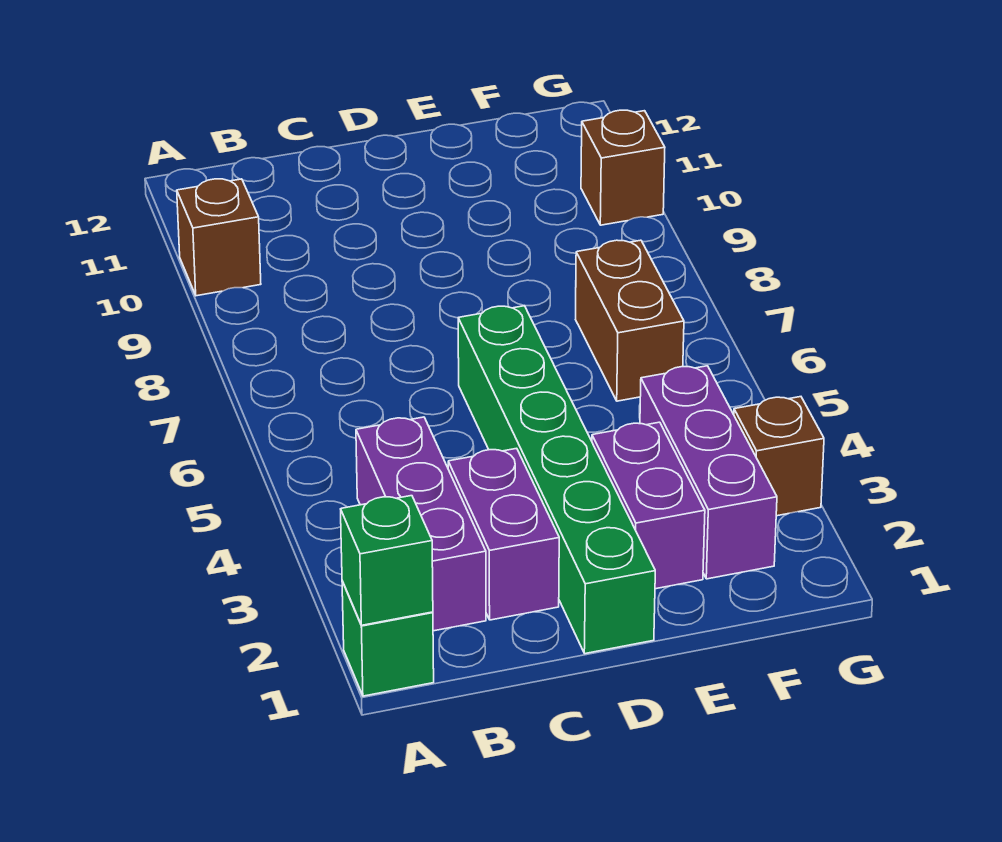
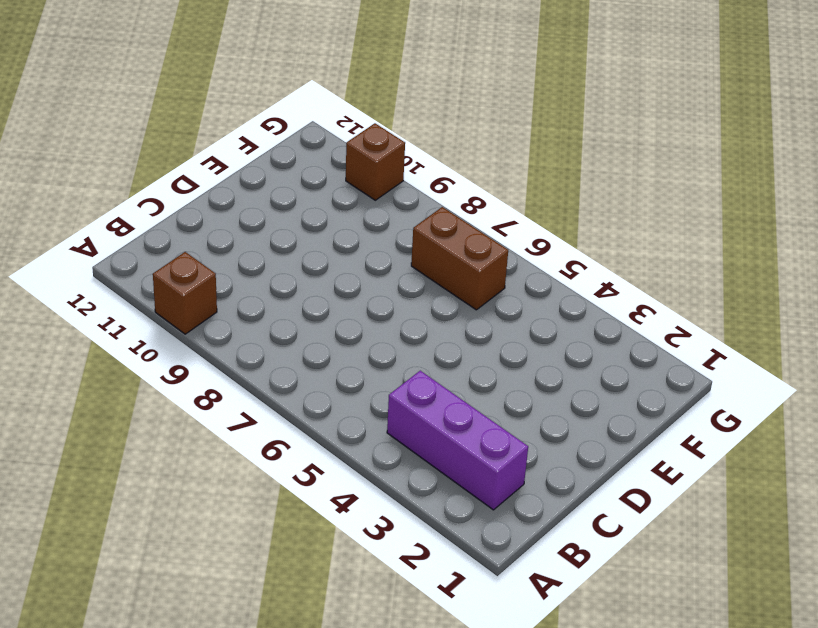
none -> green brick A1 level 1
none -> purple brick C2:C3 level 1

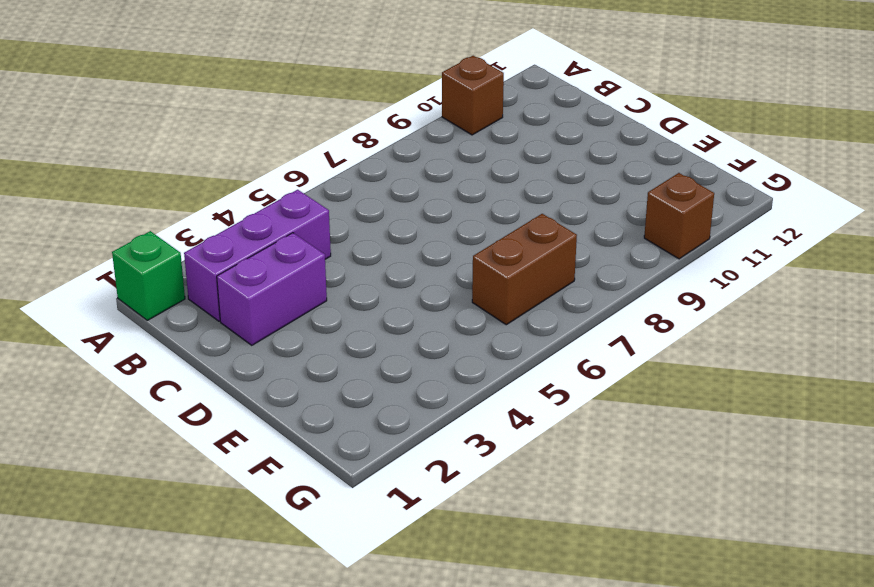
none -> green brick D1:D6 level 1
none -> purple brick E2:E3 level 1

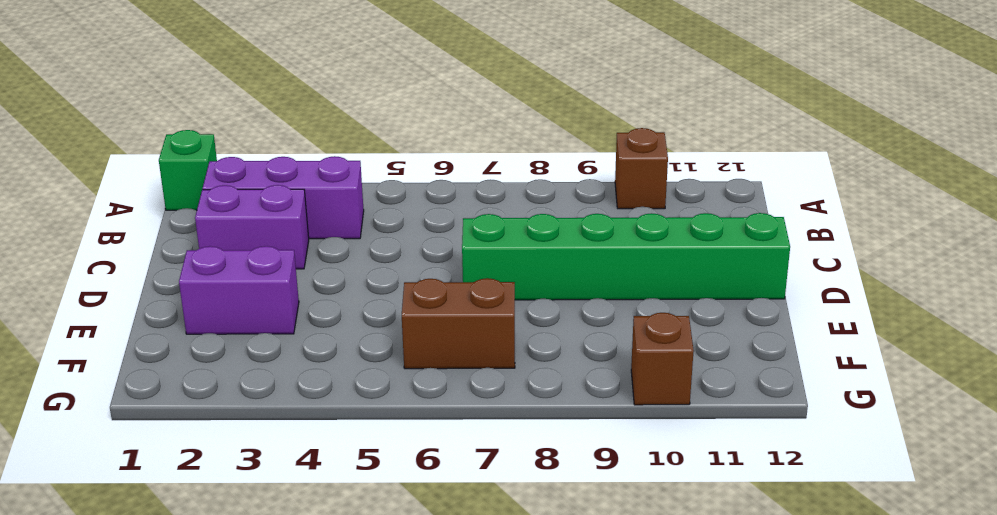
green brick D7:D12 level 1 -> green brick D1:D6 level 1
none -> purple brick F2:F4 level 1
none -> brown brick G3 level 1

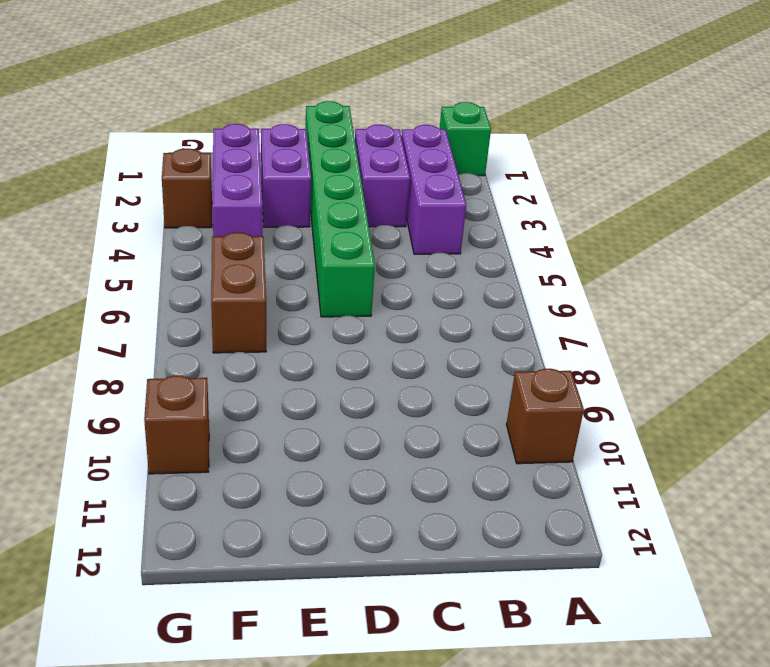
none -> green brick A1 level 2

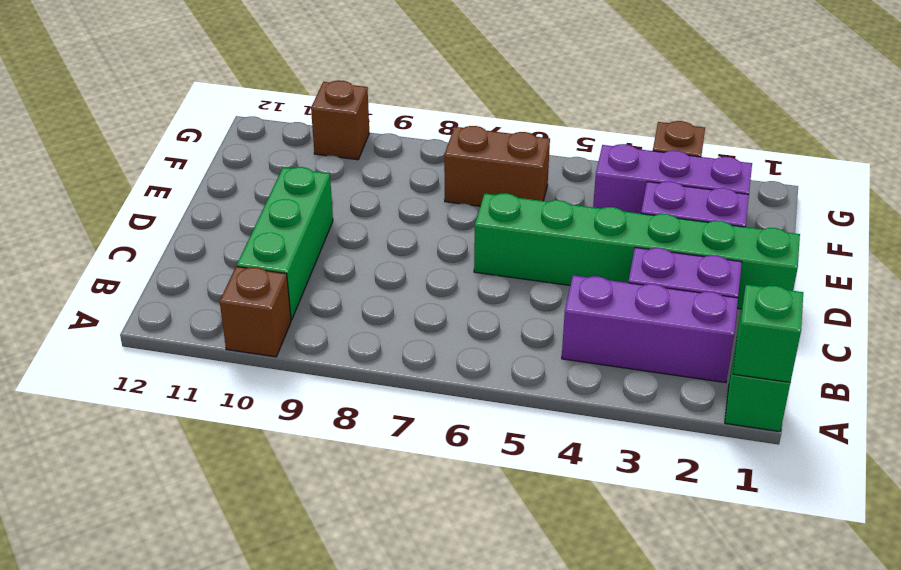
green brick B10:D10 level 1 -> none

